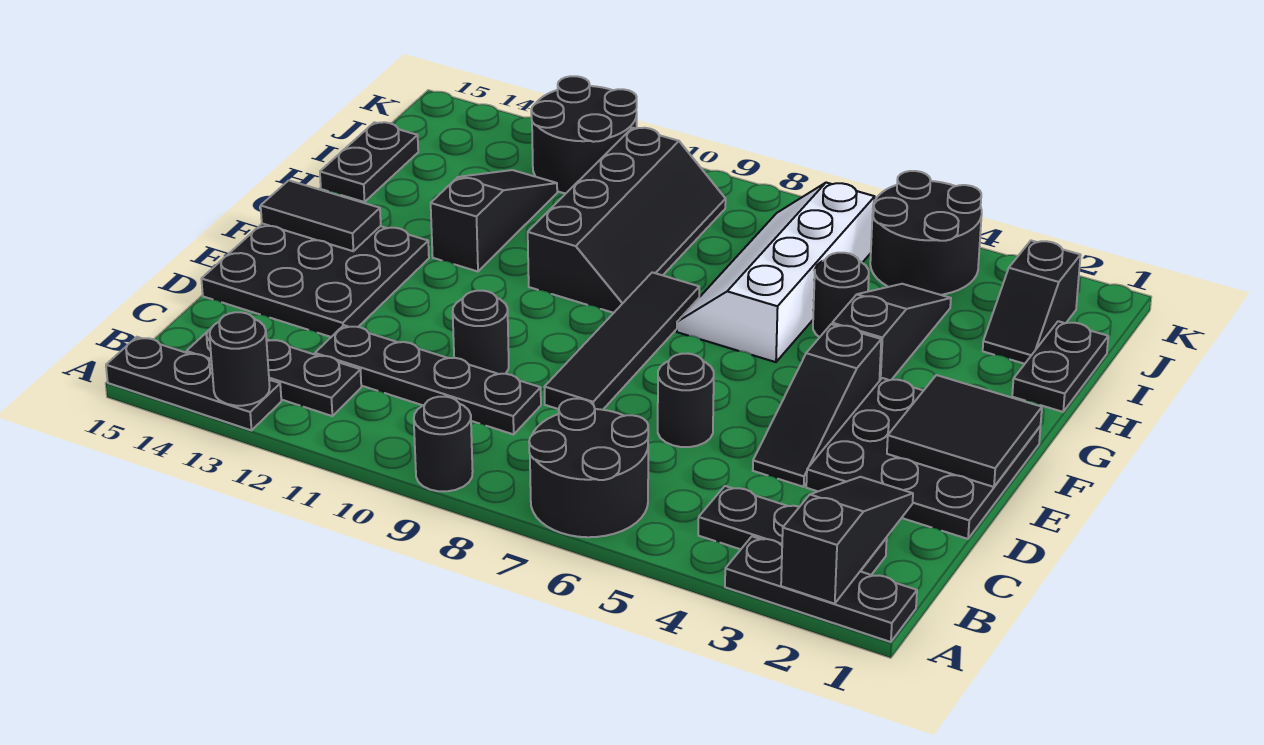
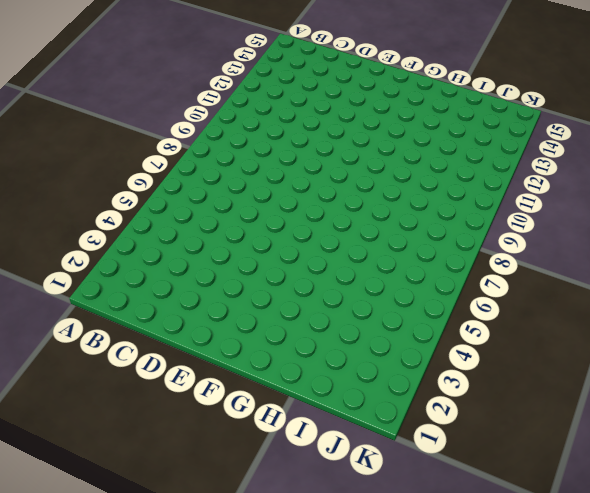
none -> black plate A1:A3 level 1
none -> black round brick A6:B7 level 1
none -> black round brick A9 level 1

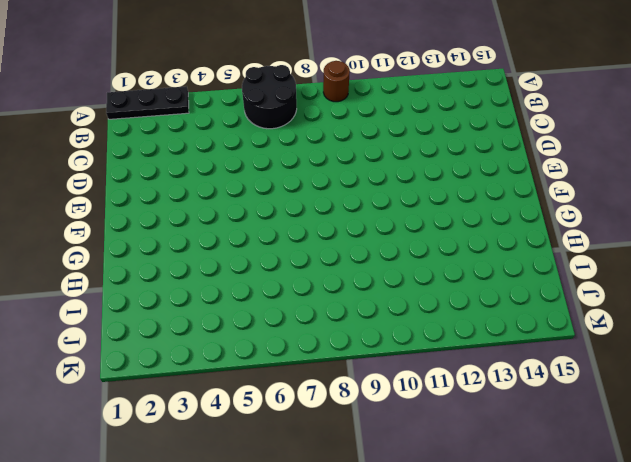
brown round brick A9 level 1 -> black round brick A9 level 1
none -> black plate A13:A15 level 1
none -> black plate B2:B4 level 1
none -> black plate B12:B14 level 1

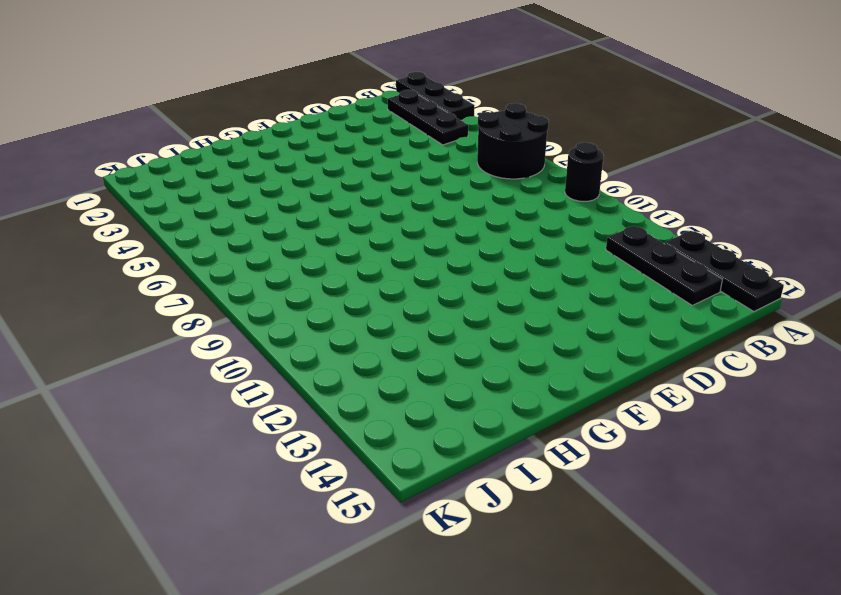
none -> black plate C9:C12 level 1
none -> black plate D1:F3 level 1
none -> black slope D4:F4 level 1 top F

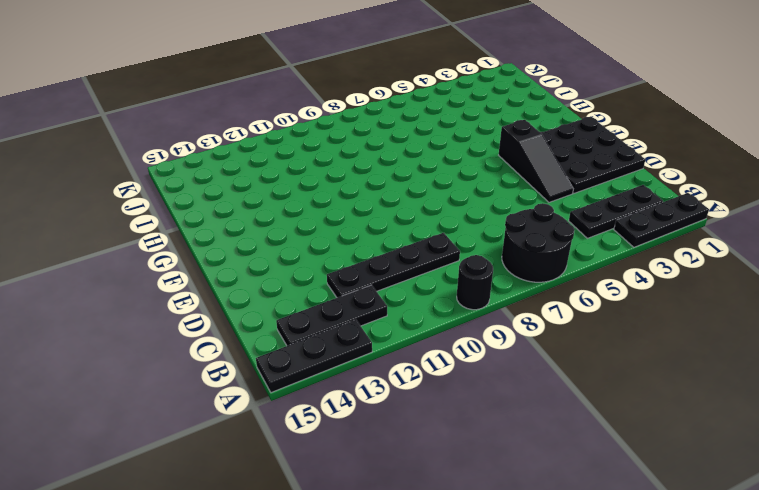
none -> black round brick D6 level 1
none -> black tile D8:G8 level 1
none -> black round brick D10 level 1

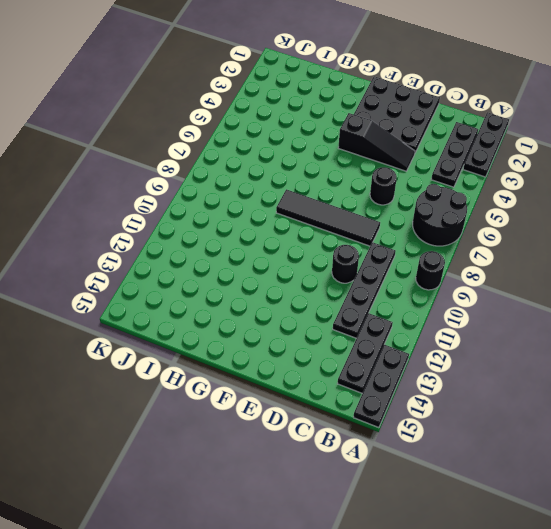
none -> black plate D13:F15 level 1
none -> black slope G4:I4 level 1 top G
none -> white slope G6:J7 level 1 top 6

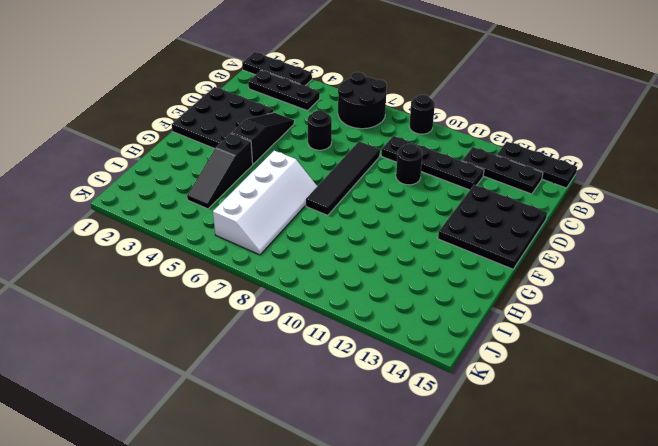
none -> black slope G9:J10 level 1 top 10
none -> black slope G12:I12 level 1 top G
none -> black plate H1:I1 level 1

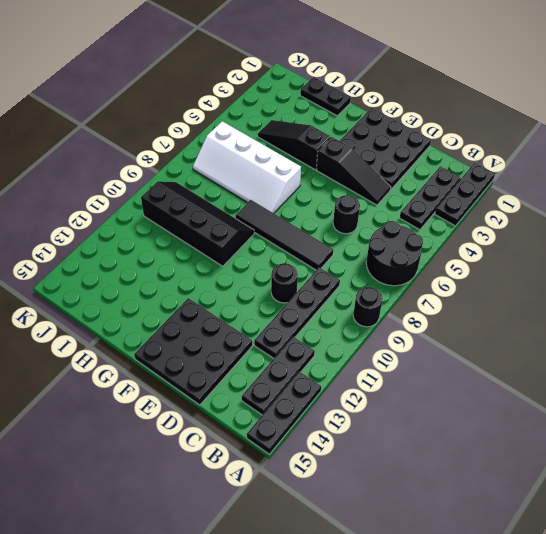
none -> black slope G12:I12 level 1 top G
none -> black round brick H5 level 1
none -> black plate H15:I15 level 1

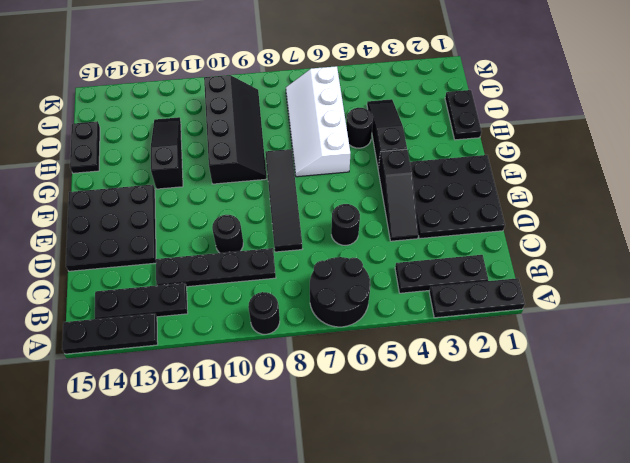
none -> black slope I2:J2 level 1 top J
none -> black round brick J4:K5 level 1
none -> black round brick J11:K12 level 1

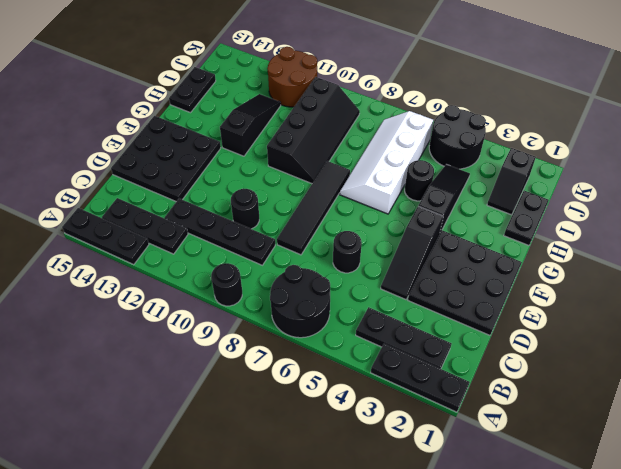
brown round brick J11:K12 level 1 -> black round brick J11:K12 level 1
none -> black slope A2:C2 level 2 top A
none -> black round brick A13 level 2
none -> black tile E1:F2 level 2

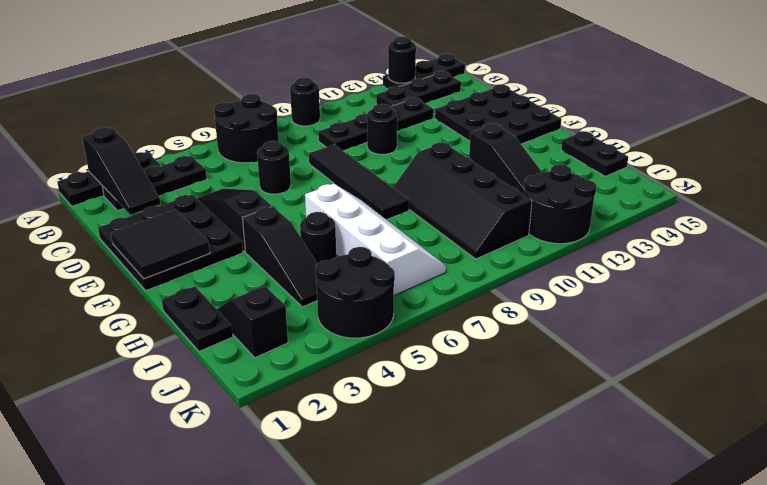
none -> black tile F14:F15 level 2

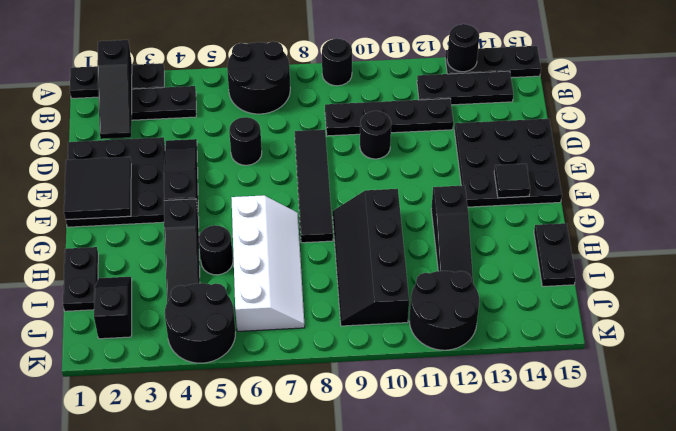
black tile F14 level 2 -> black tile F14:F15 level 2

